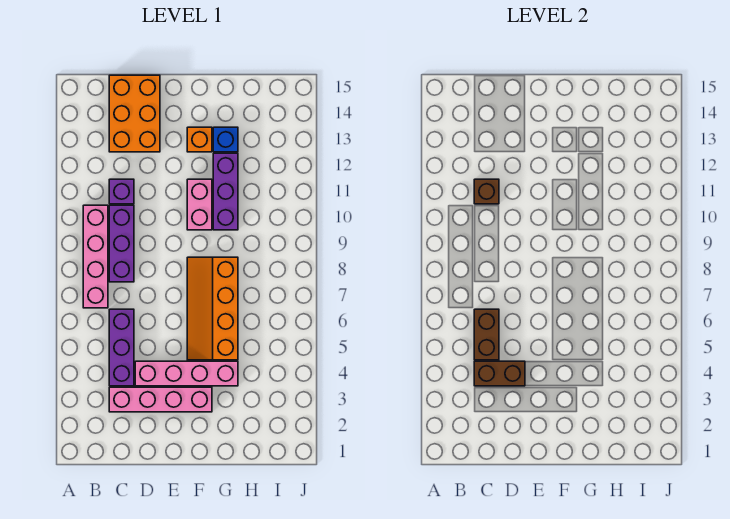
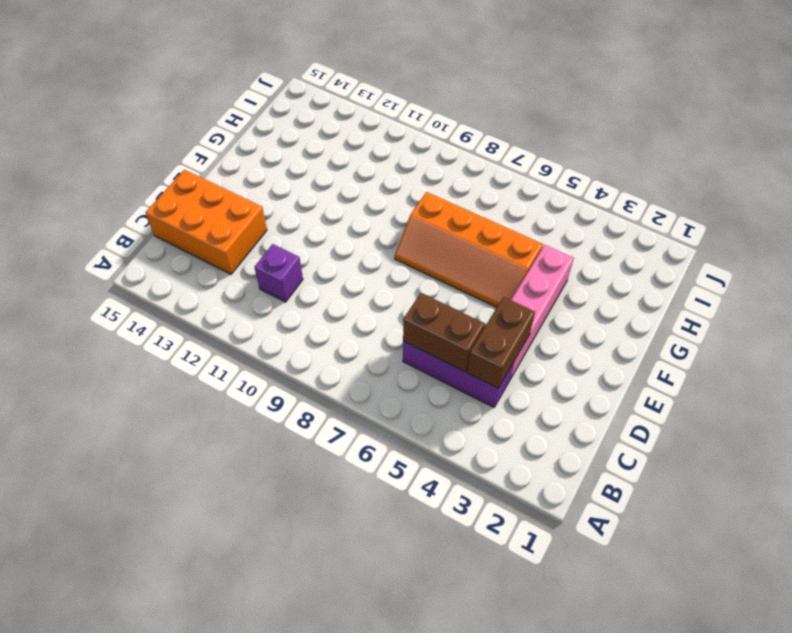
none -> pink brick B7:B10 level 1
none -> pink brick C3:F3 level 1
none -> purple brick C8:C10 level 1

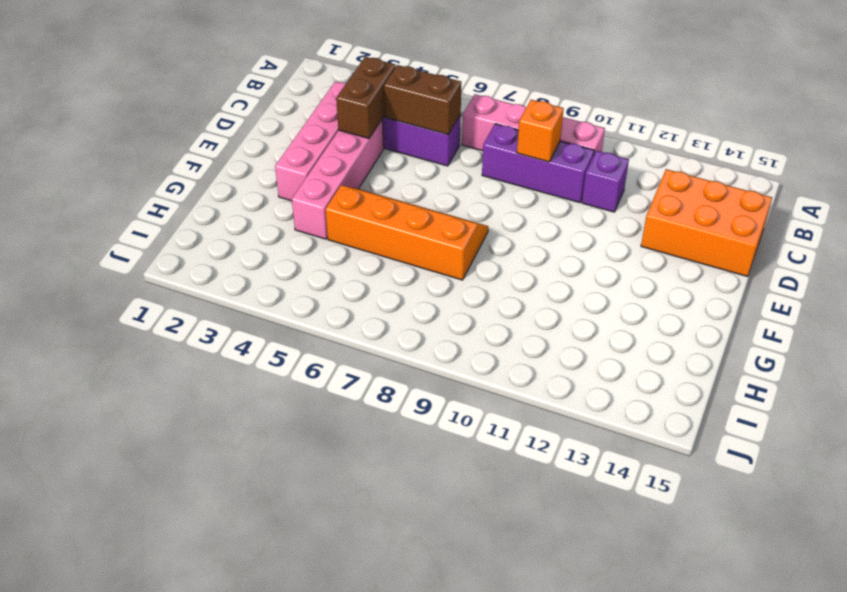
orange brick C9 level 2 -> orange brick F13 level 1
none -> pink brick F10:F11 level 1
none -> purple brick G10:G12 level 1
none -> blue brick G13 level 1

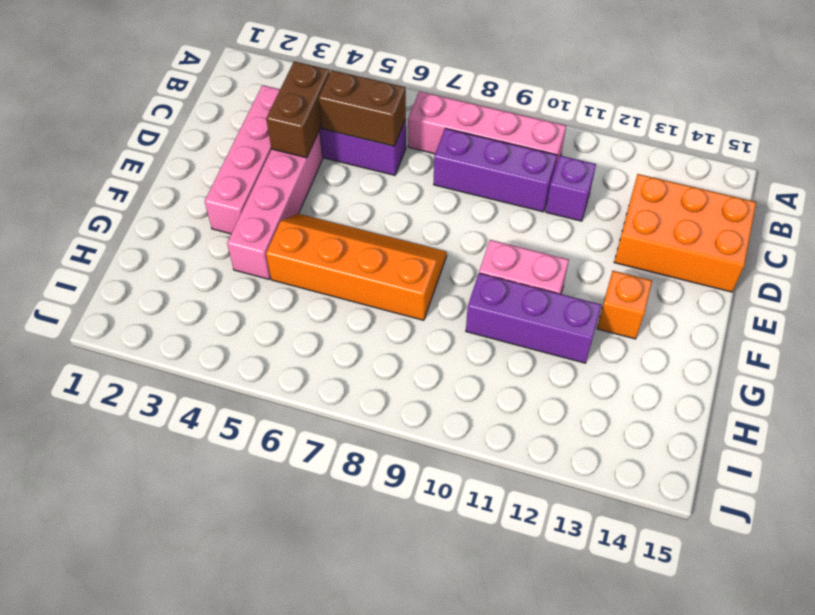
none -> blue brick G13 level 1
none -> brown brick C11 level 2

